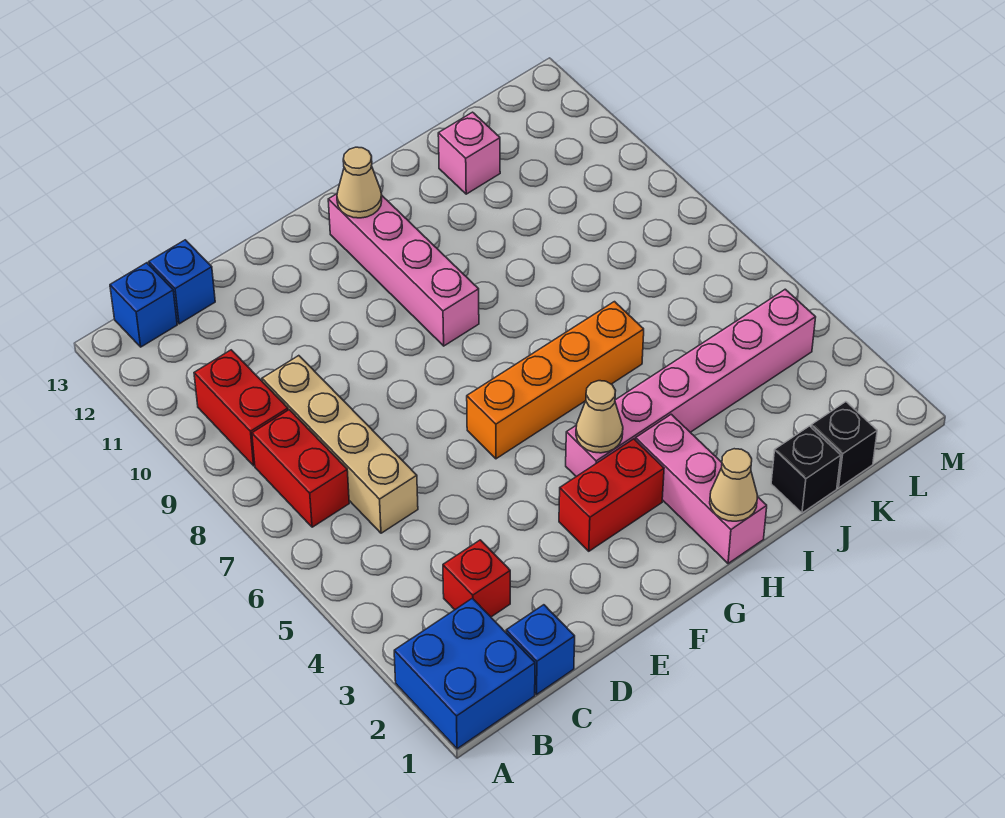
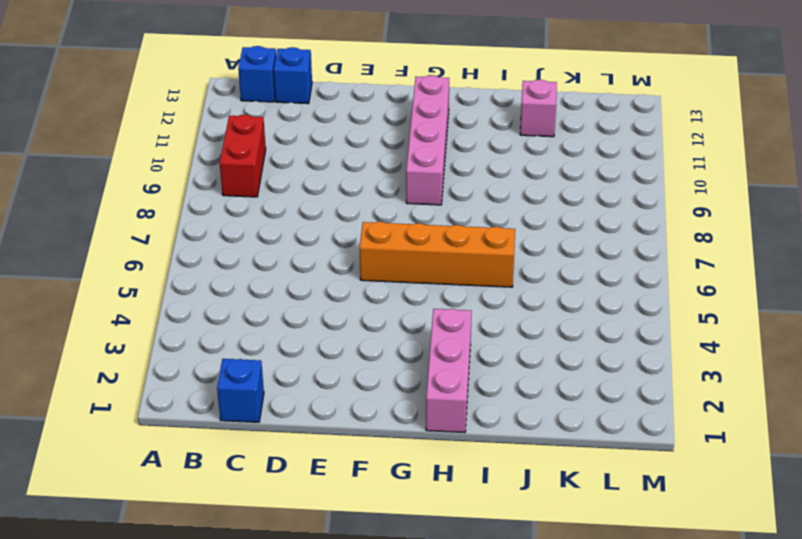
none -> blue brick A1:B2 level 1
none -> red brick B7:B8 level 1
none -> red brick C3 level 1

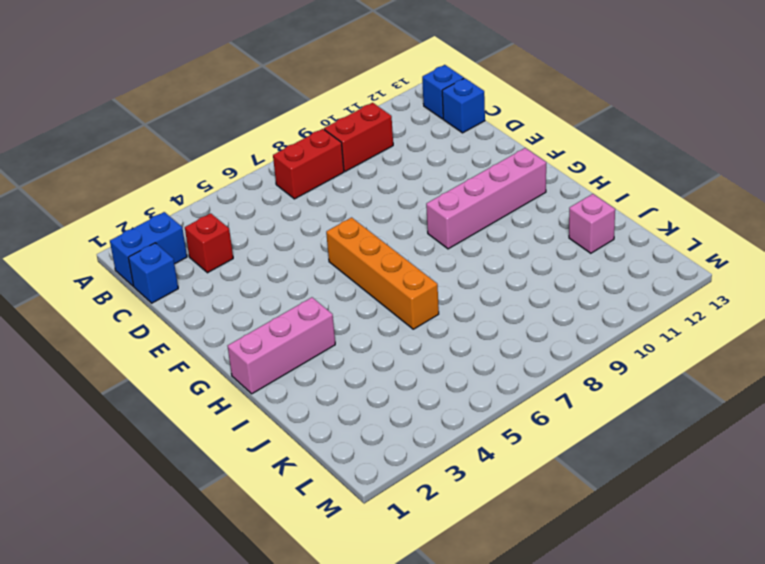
blue brick B1:B2 level 1 -> blue brick A1:B2 level 1
none -> tan brick C6:C9 level 1
none -> red brick F3:G3 level 1
none -> pink brick G4:L4 level 1

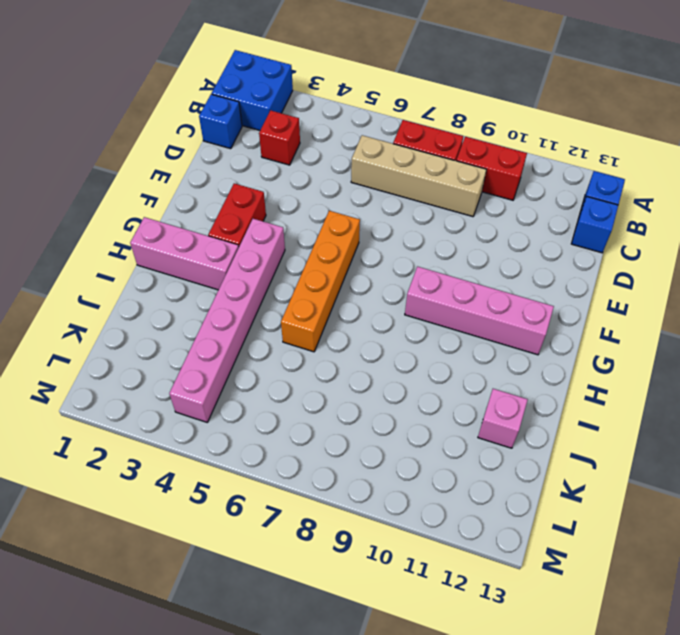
none -> black brick J1 level 1
none -> black brick K1 level 1
none -> tan cone G4 level 2

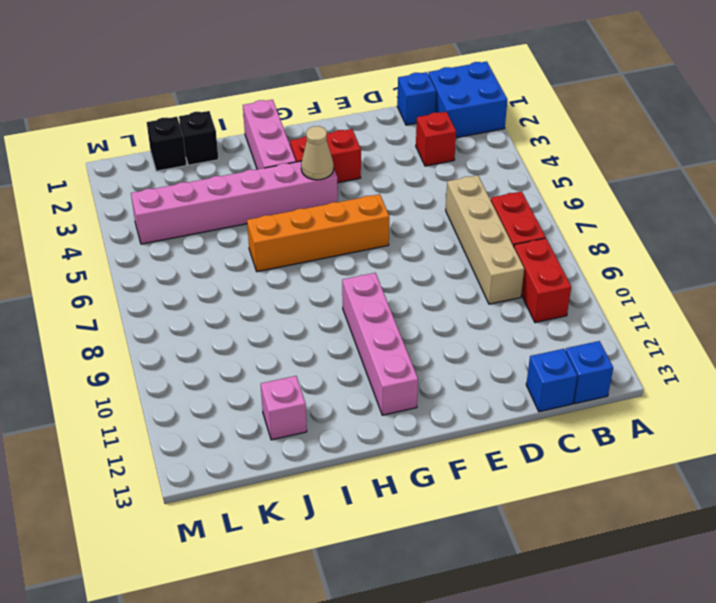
none -> tan cone G12 level 2
none -> tan cone H1 level 2

